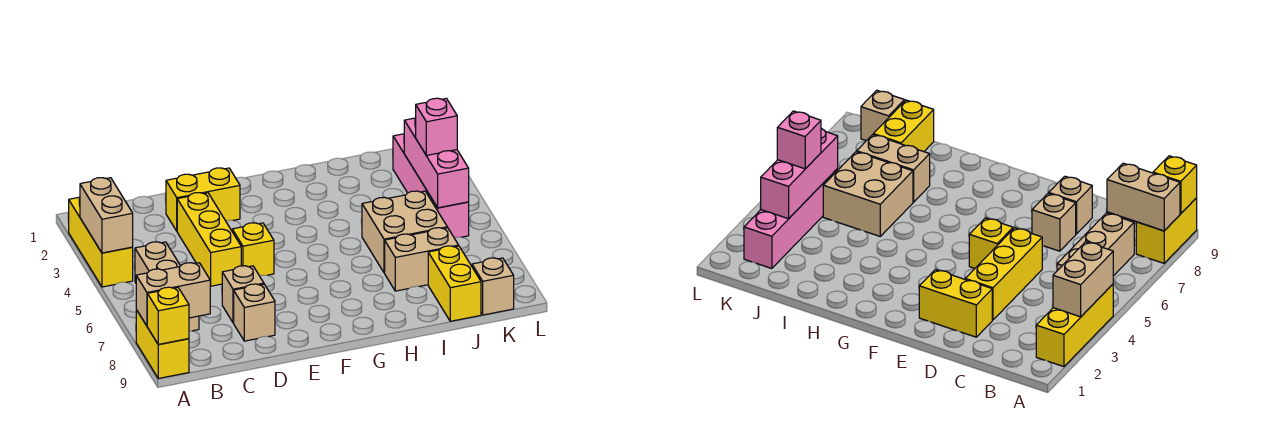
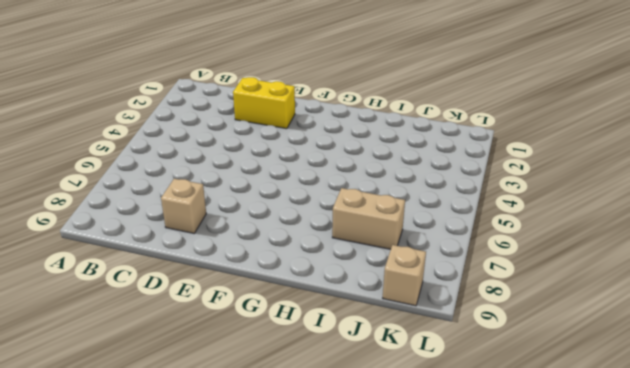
none -> yellow brick A2:A4 level 1
none -> yellow brick A8:A9 level 1
none -> tan brick B5:B7 level 1

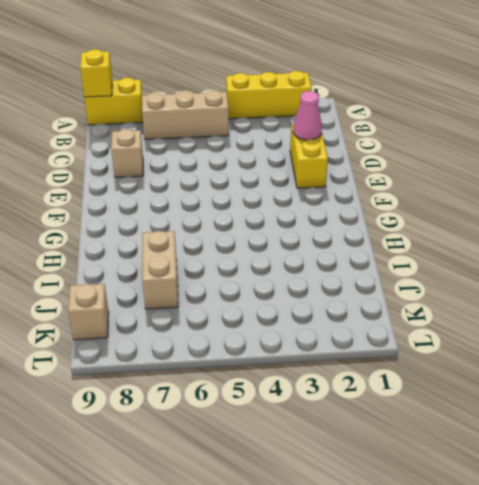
pink cone D2 level 2 -> none
none -> yellow brick D3:D5 level 1
none -> tan brick D7 level 1
none -> yellow brick E5 level 1

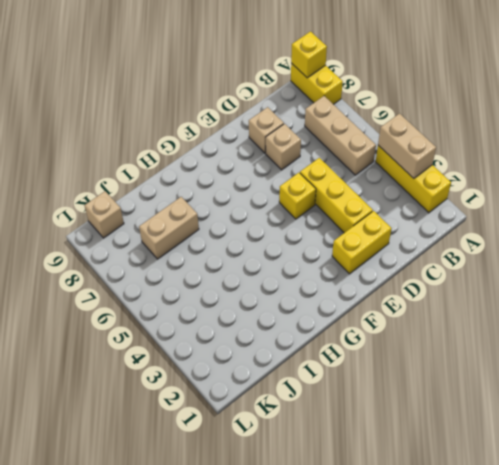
none -> tan brick I5:J6 level 1
none -> yellow brick J8:J9 level 1
none -> pink brick K2:K5 level 1

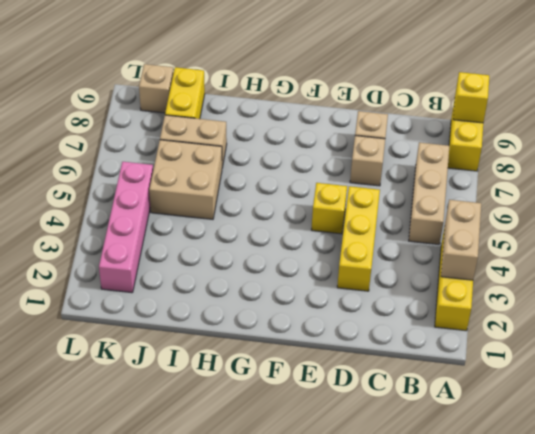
none -> yellow brick D2:E2 level 1
none -> tan brick A8:B8 level 2
none -> pink brick K3:K5 level 2

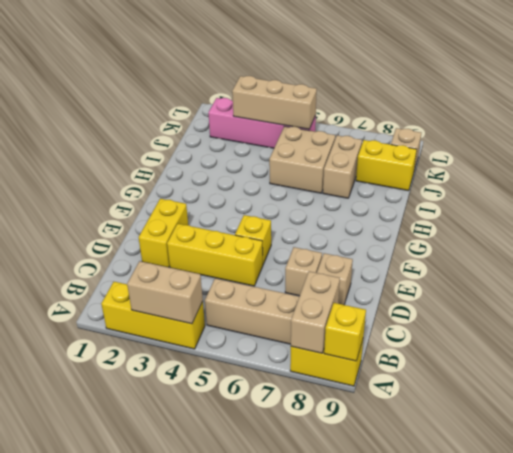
tan brick K3:K5 level 2 -> pink brick K3:K5 level 2
none -> pink brick K4 level 3

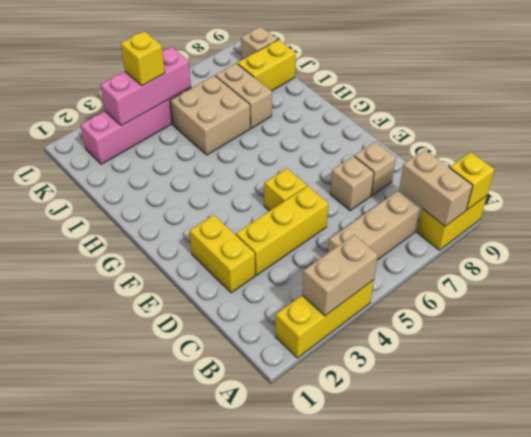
yellow brick K4 level 3 -> pink brick K4 level 3

